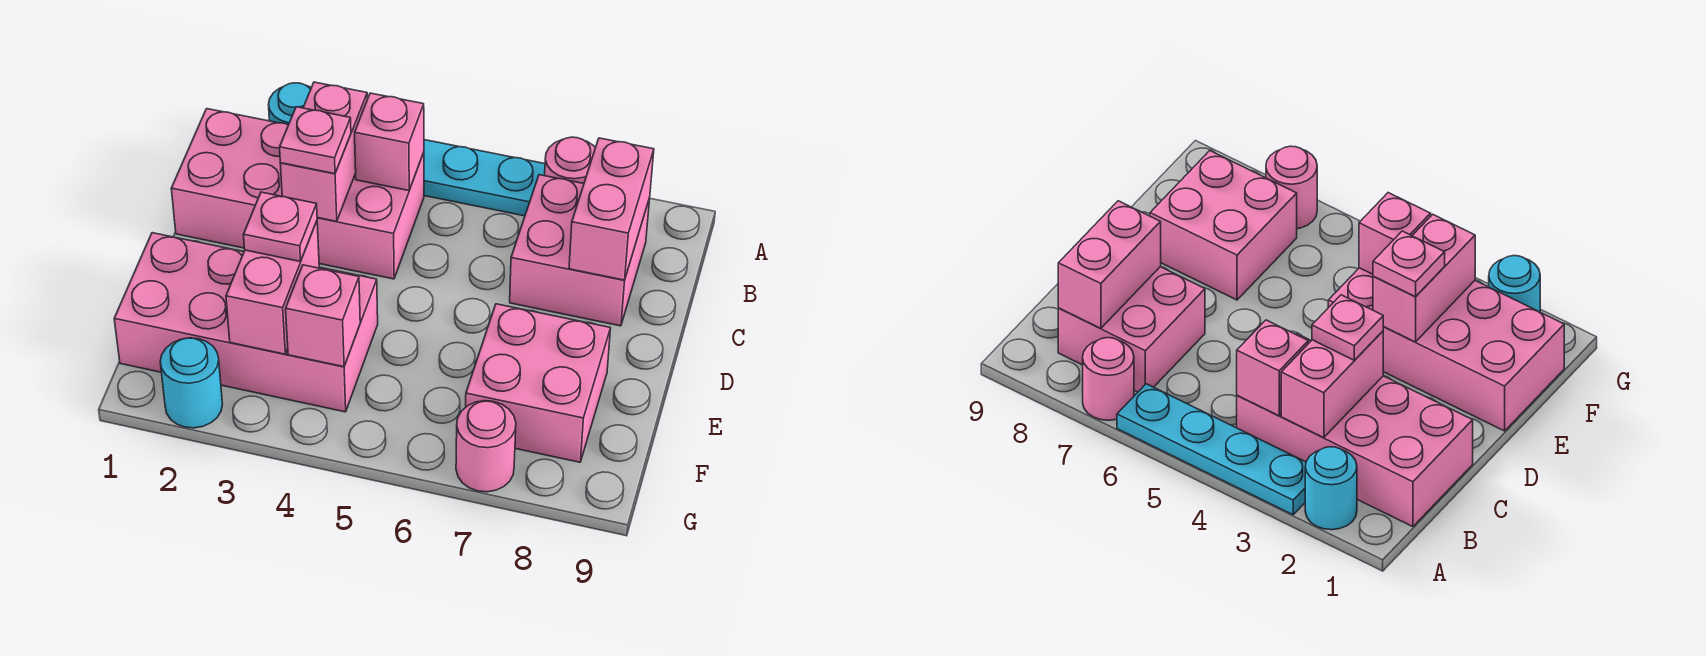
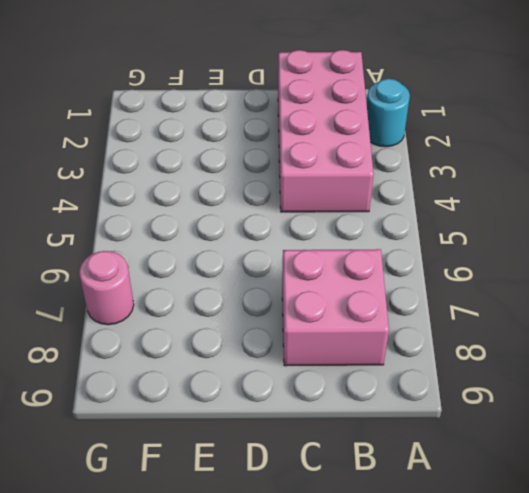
none -> cyan plate A3:A6 level 1
none -> pink round brick A7 level 1
none -> pink brick E1:F4 level 1

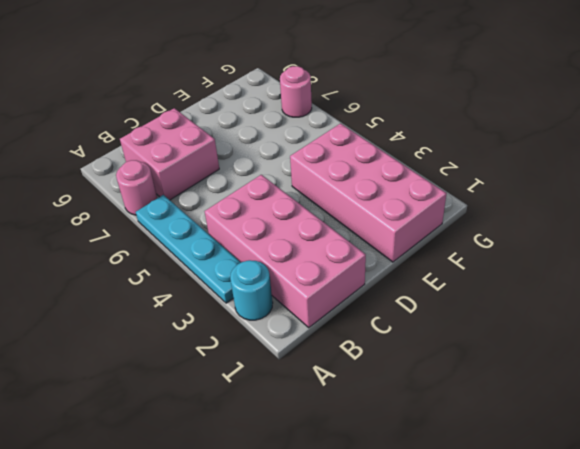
none -> pink brick E7:F8 level 1
none -> cyan round brick G2 level 1
none -> pink brick B3:C3 level 2

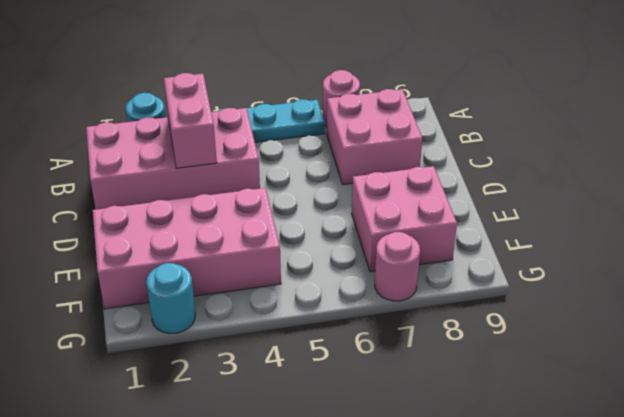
none -> pink brick B4 level 2
none -> pink brick B8:C8 level 2
none -> pink brick E3:F3 level 2

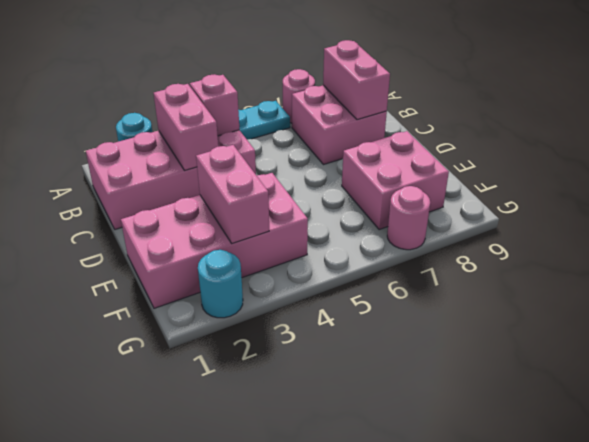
none -> pink brick F4 level 2
none -> pink plate C3 level 3
none -> pink plate E3 level 3

